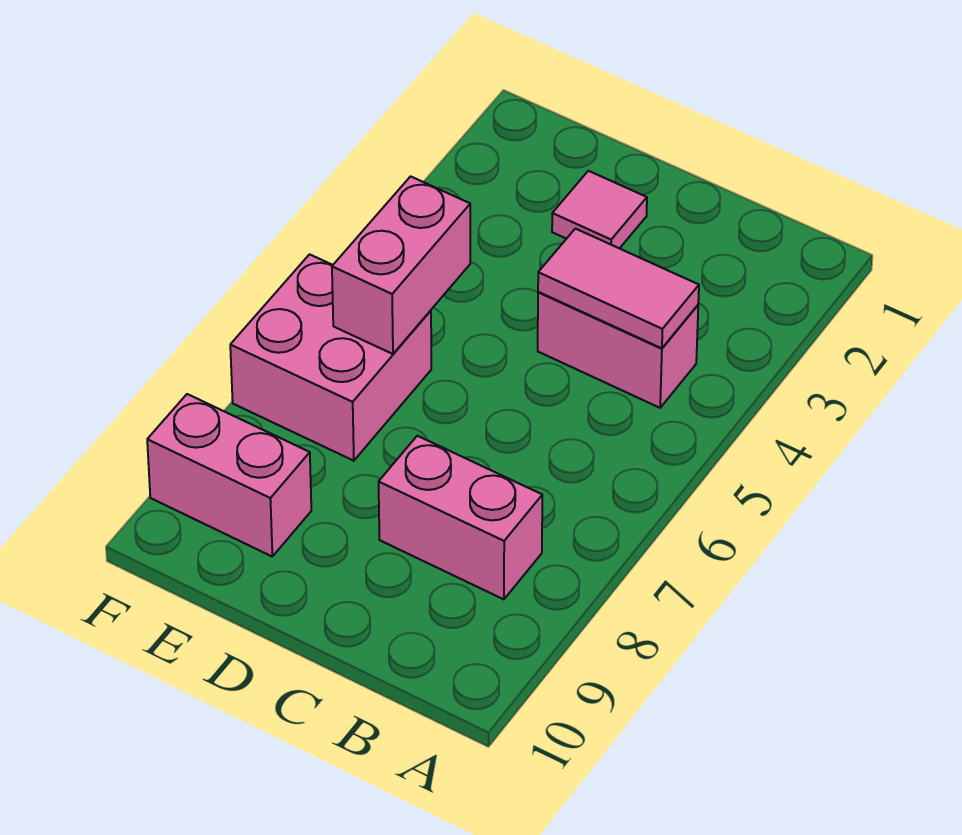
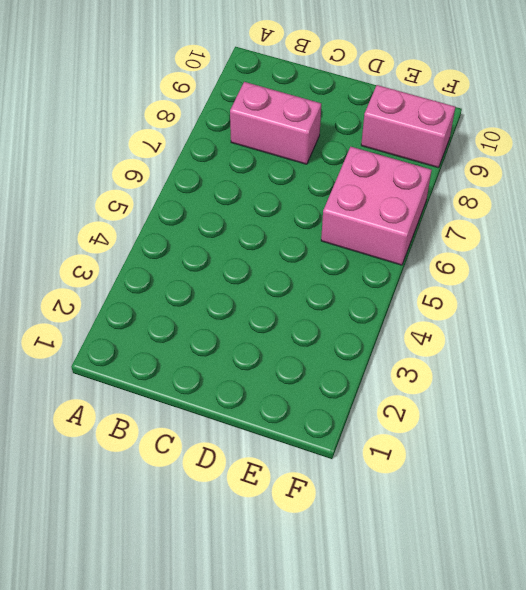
none -> pink brick B4:C4 level 1
none -> pink tile D2 level 1

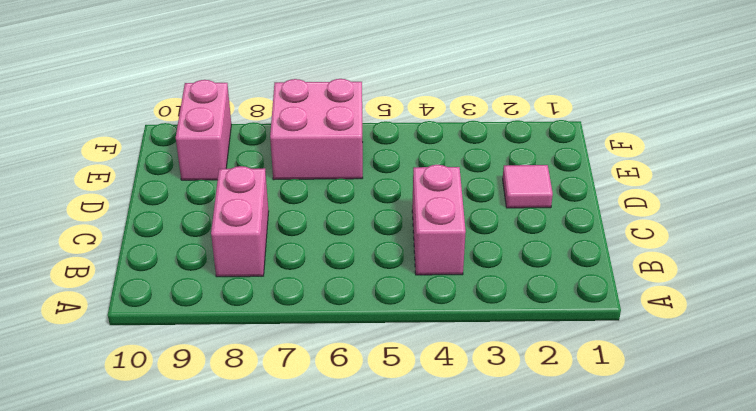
none -> pink tile B4:C4 level 2
none -> pink brick E5:E6 level 2

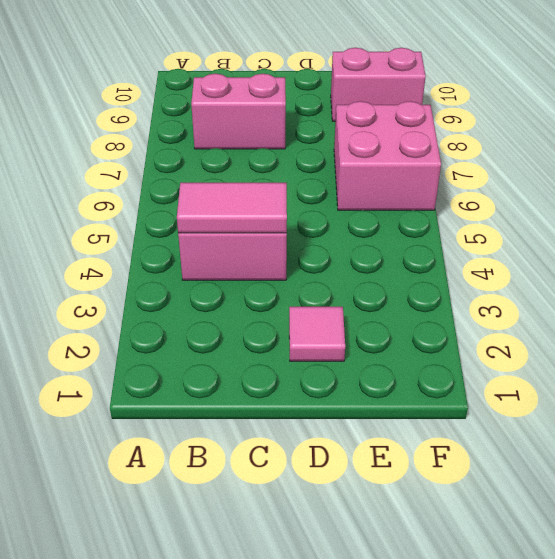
none -> pink brick E5:E6 level 2

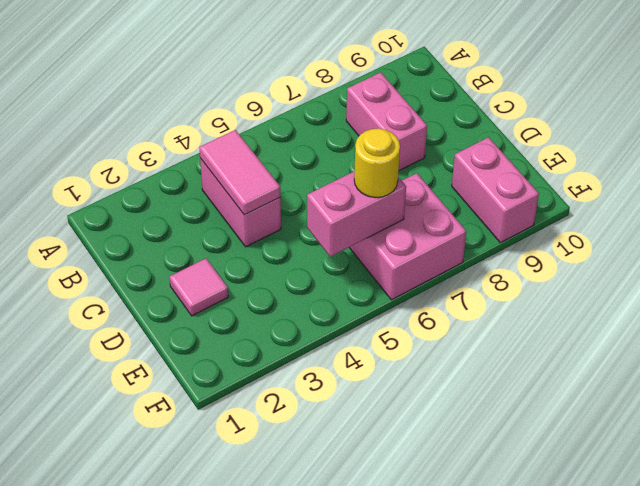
yellow round brick E6 level 3 -> none

